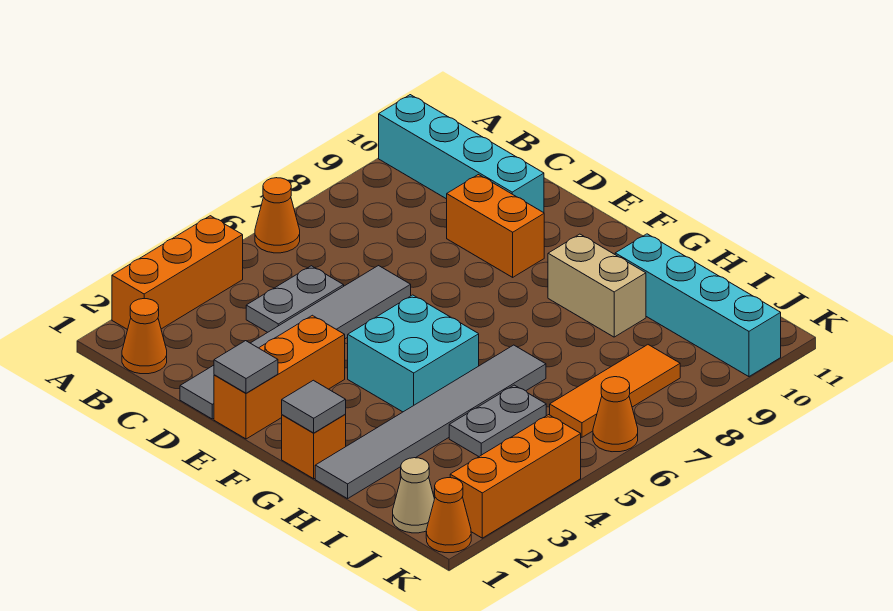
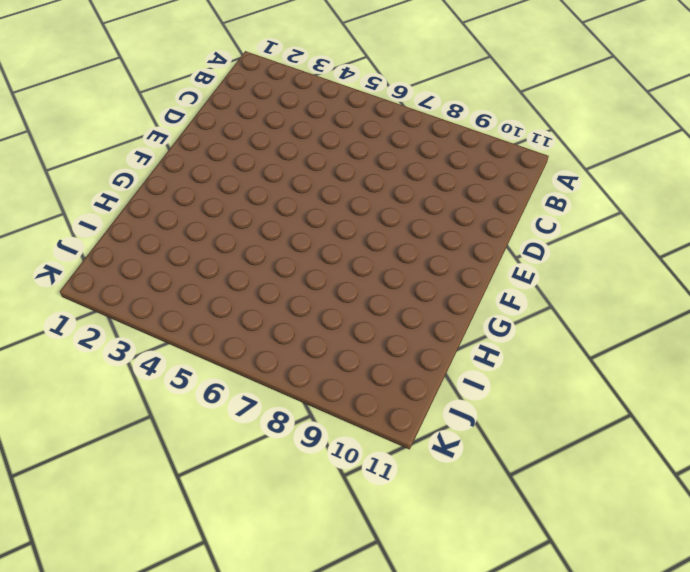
none -> orange brick A2:A4 level 1
none -> orange cone A6 level 1
none -> cyan brick A10:D10 level 1

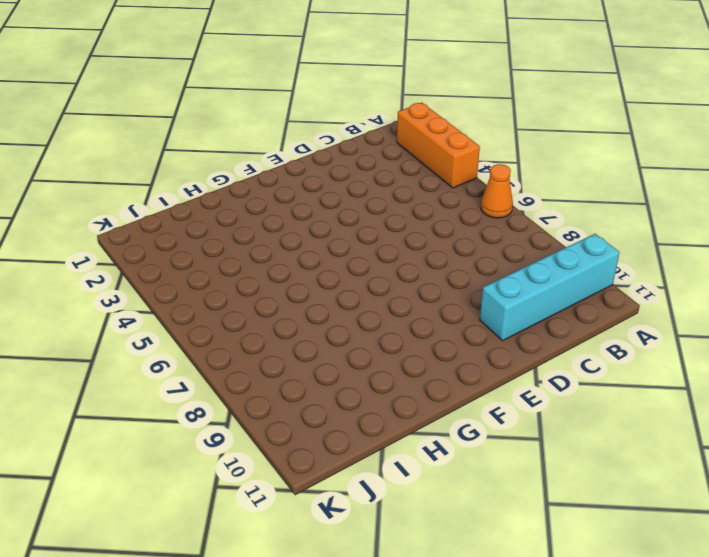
none -> orange cone B1 level 1
none -> grey plate C4:C5 level 1
none -> grey tile D1:D6 level 1

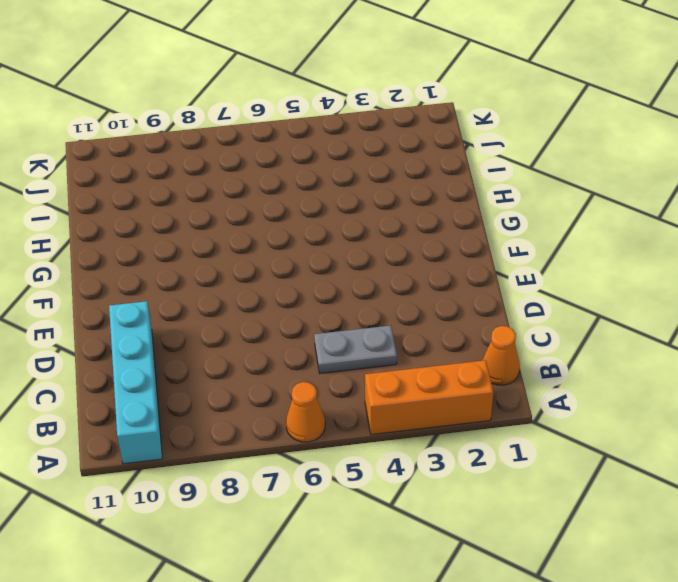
none -> grey tile D1:D6 level 1
none -> orange brick D9:E9 level 1
none -> orange brick E1:E3 level 1

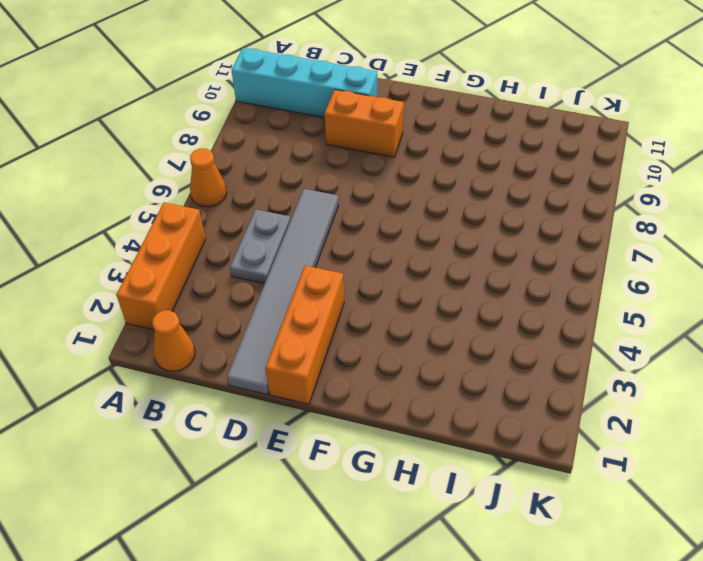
none -> cyan brick F4:G5 level 1
none -> orange brick G1 level 1
none -> tan brick G9:H9 level 1

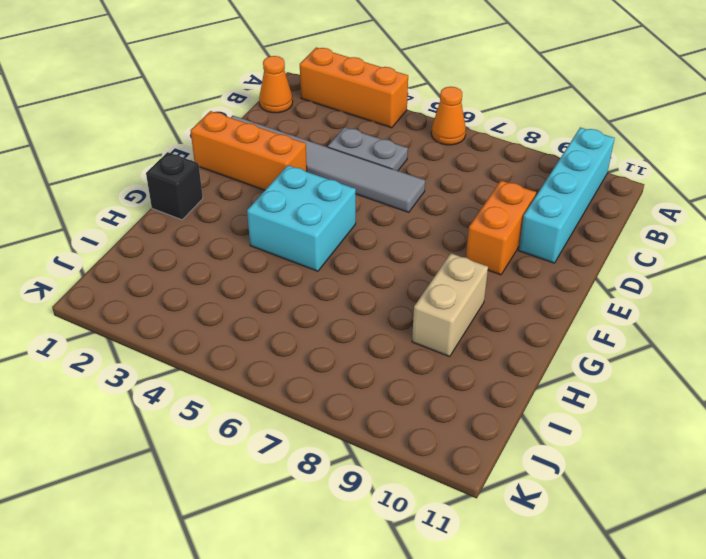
black brick G1 level 1 -> orange brick G1 level 1
none -> grey tile H1:H6 level 1
none -> cyan brick H10:K10 level 1
none -> grey plate I4:I5 level 1

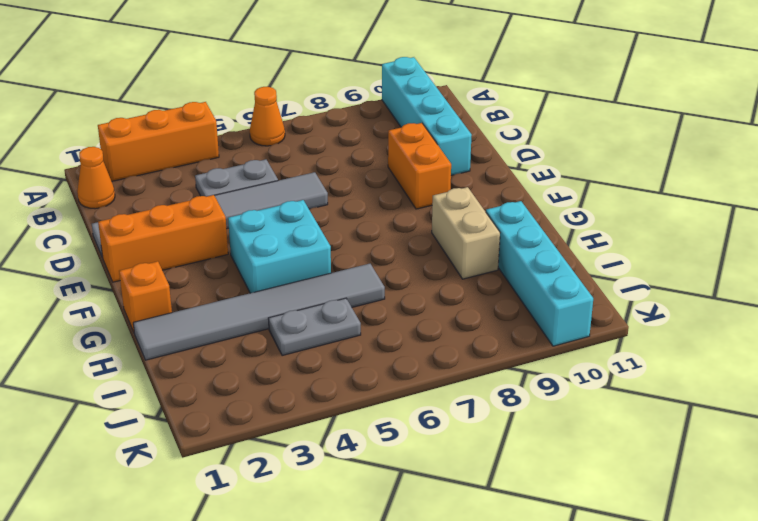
none -> tan cone J1 level 1
none -> orange tile J6:J8 level 1
none -> orange cone K1 level 1

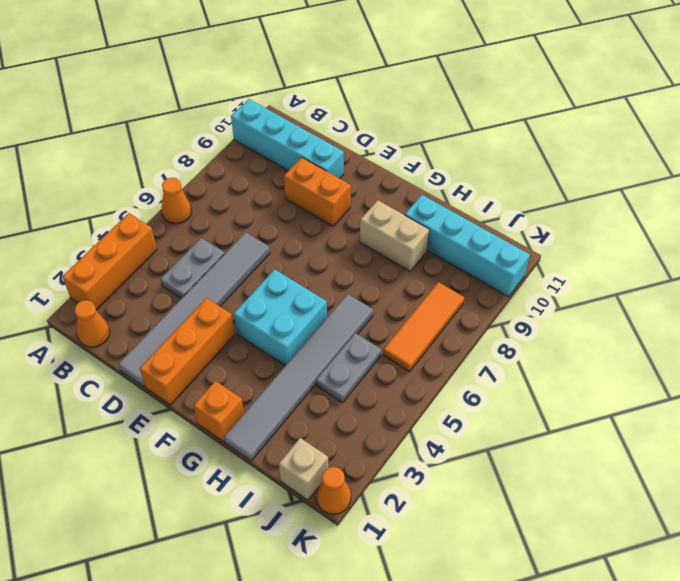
tan brick J1 level 1 -> tan cone J1 level 1
none -> orange brick K2:K4 level 1
none -> orange cone K6 level 1
none -> grey tile E1 level 2

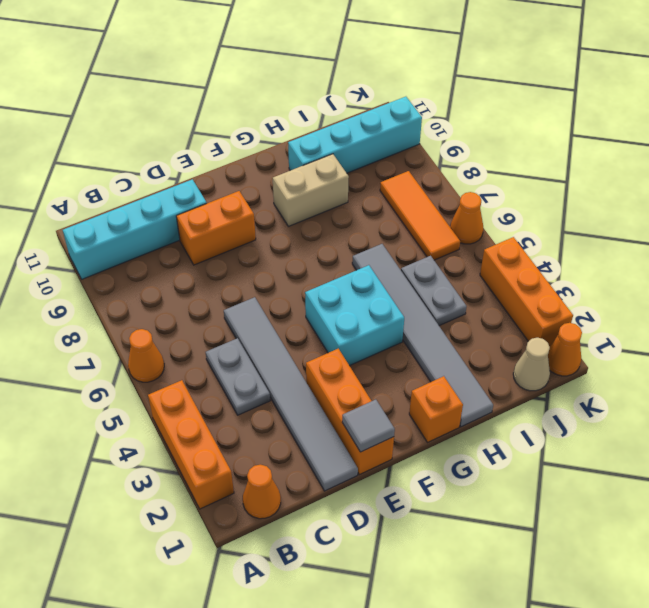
none -> grey tile G1 level 2

